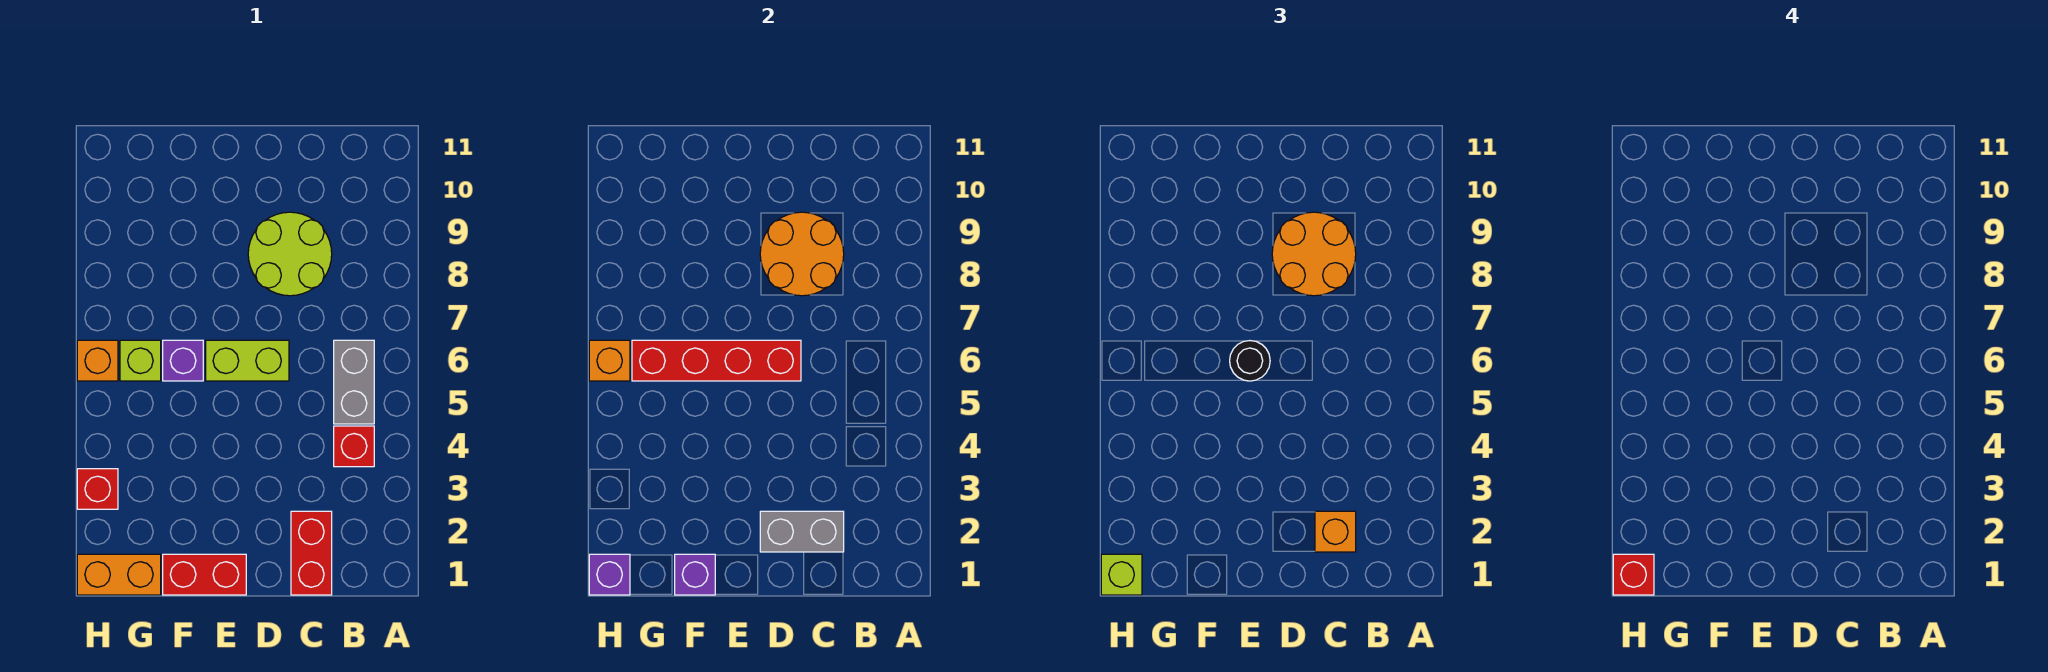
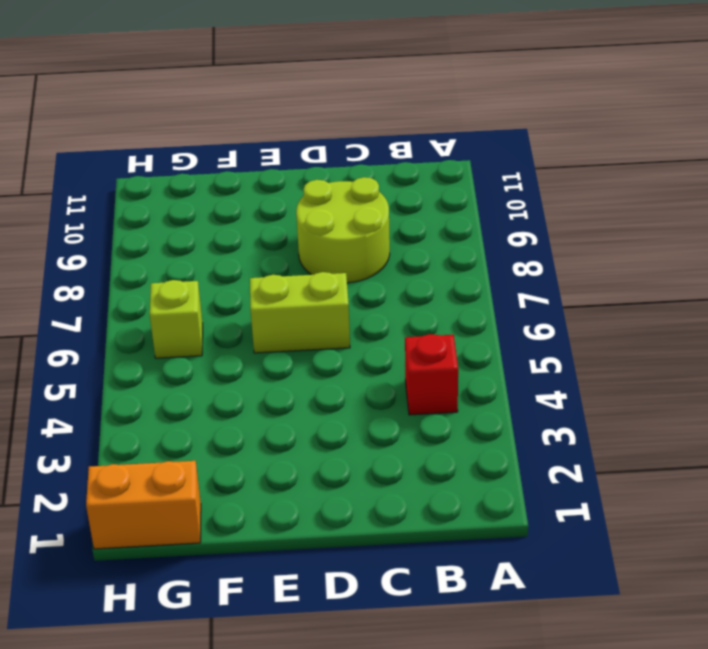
none -> grey brick B5:B6 level 1
none -> red brick C1:C2 level 1
none -> red brick E1:F1 level 1

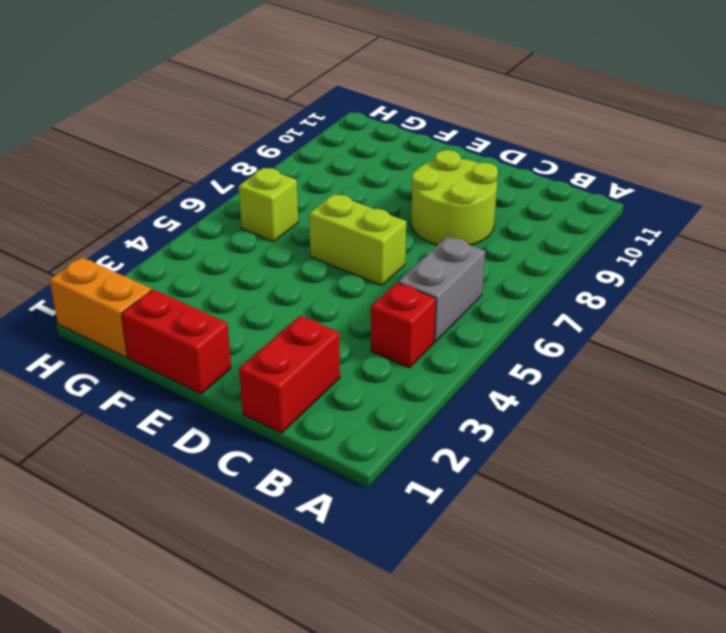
none -> purple brick F6 level 1
none -> red brick H3 level 1
none -> orange brick H6 level 1

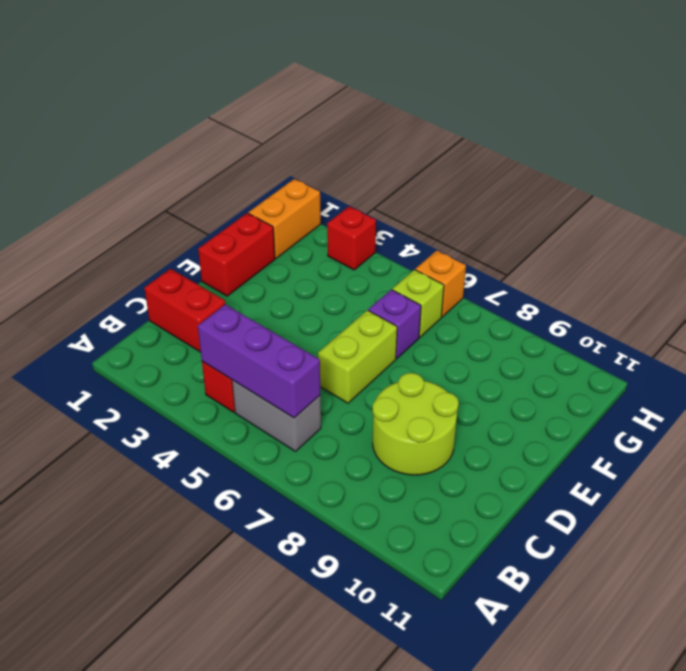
purple brick B4:B6 level 2 -> none
none -> grey brick C2:D2 level 2
none -> orange round brick C8:D9 level 2
none -> red brick D6:G6 level 2

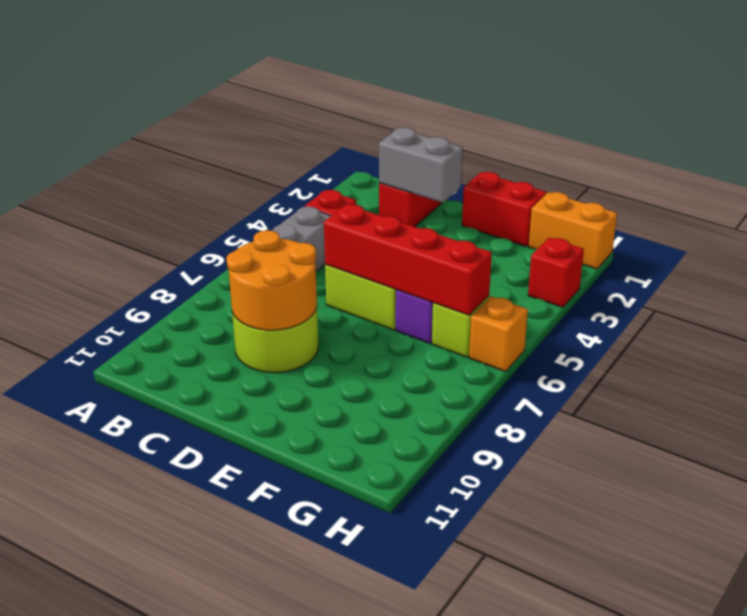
none -> purple brick F1 level 2
none -> purple brick H1 level 2
none -> orange brick H6 level 2

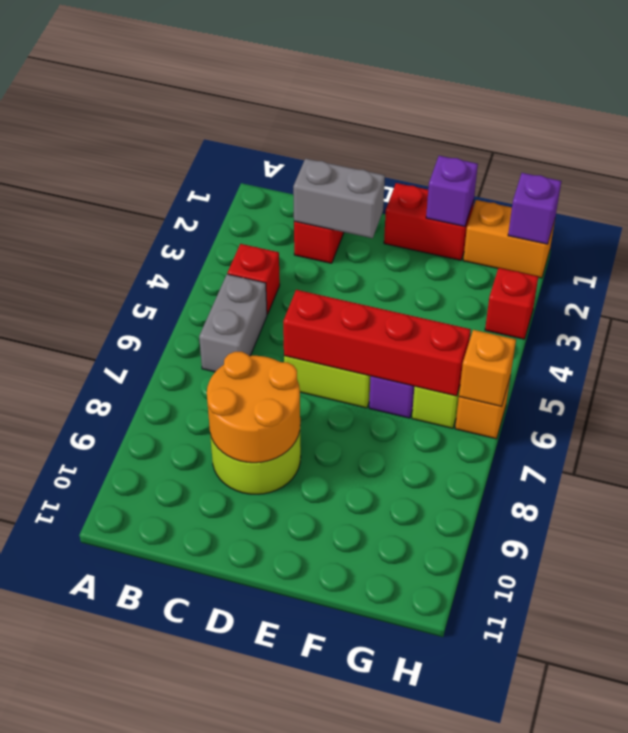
none -> orange brick C2 level 3
none -> orange round brick C8:D9 level 3
none -> black round brick E6 level 3

